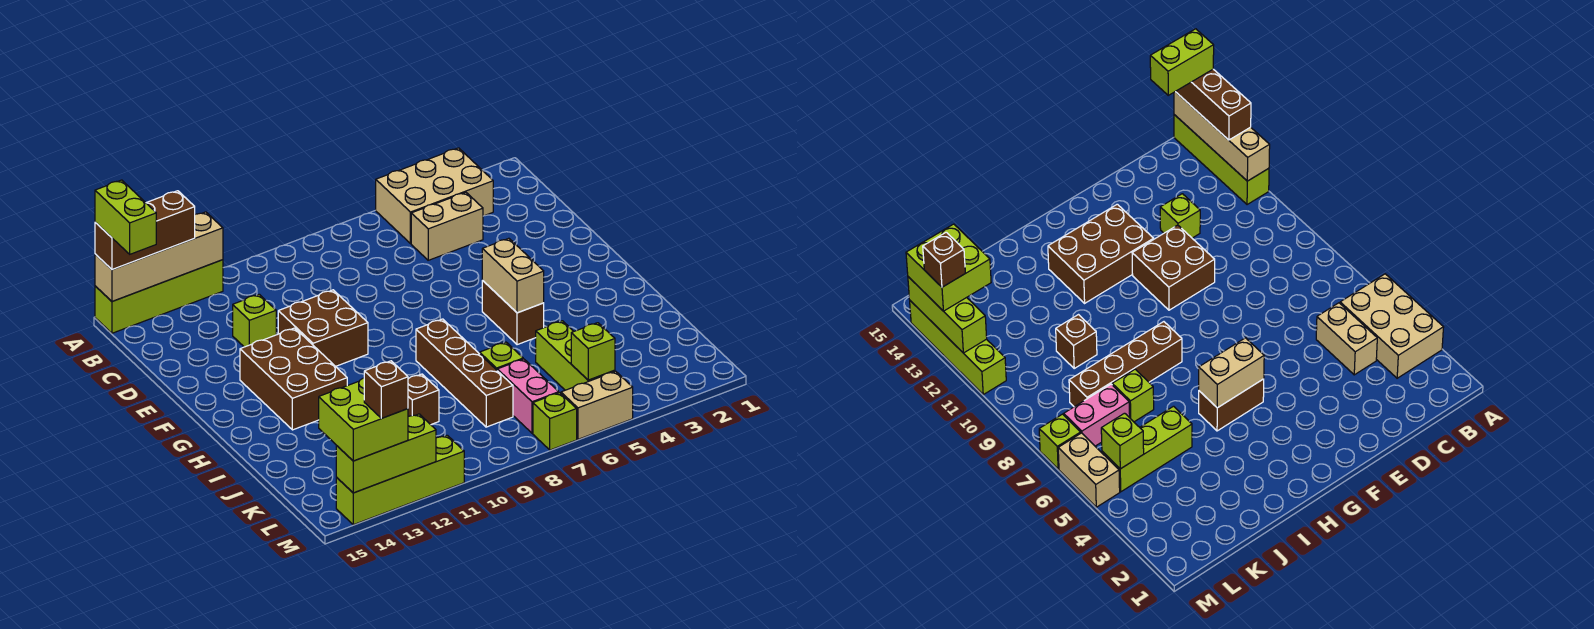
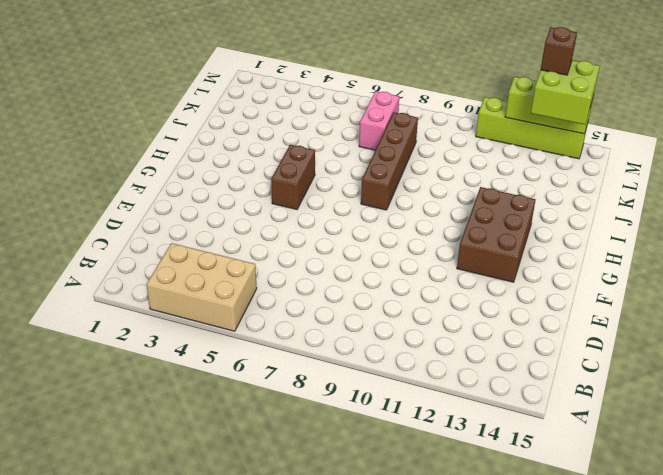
none -> lime brick A12:A15 level 1
none -> tan brick C4:C5 level 1
none -> lime brick D12 level 1

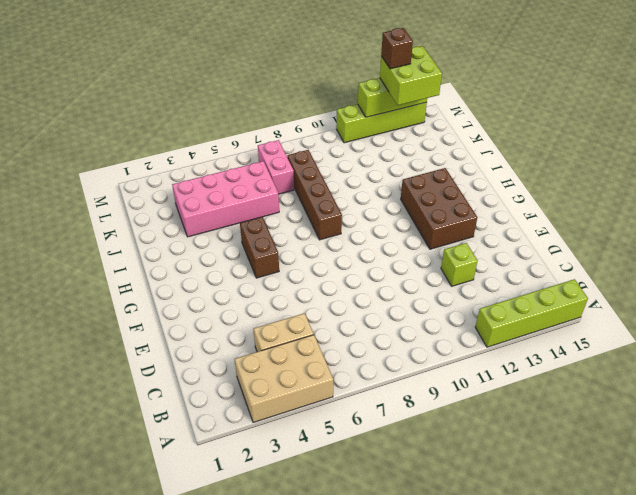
pink brick J3:K6 level 1 -> lime brick J5:L5 level 1
none -> brown brick E10:F11 level 1
none -> lime brick J7 level 1
none -> brown brick J10 level 1

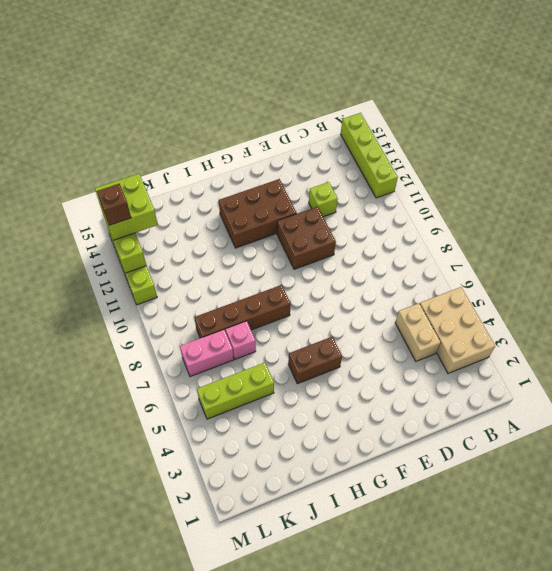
pink brick J7 level 1 -> lime brick J7 level 1
none -> brown brick J10 level 1
none -> tan brick M5:M6 level 1
none -> lime brick M7 level 1

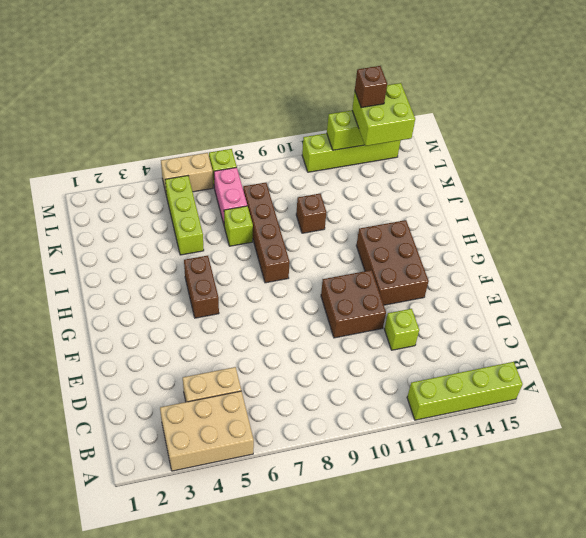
none -> tan brick A12:A15 level 2
none -> tan brick G5:H5 level 2
none -> lime brick L5 level 2

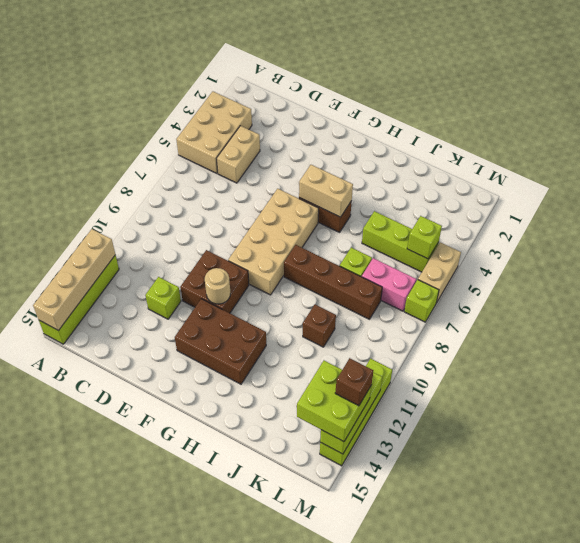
tan brick F6:G9 level 1 -> none
tan round brick F11 level 2 -> none
none -> brown brick A13:A15 level 3
none -> lime brick A15:B15 level 4

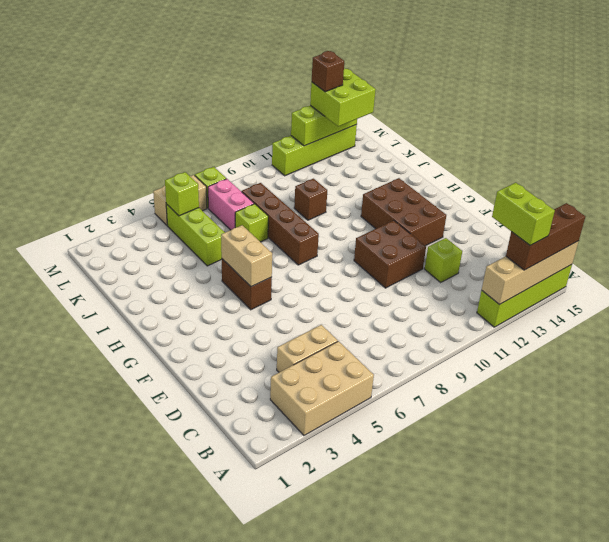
lime brick A13:B13 level 4 -> lime brick A15:B15 level 4

